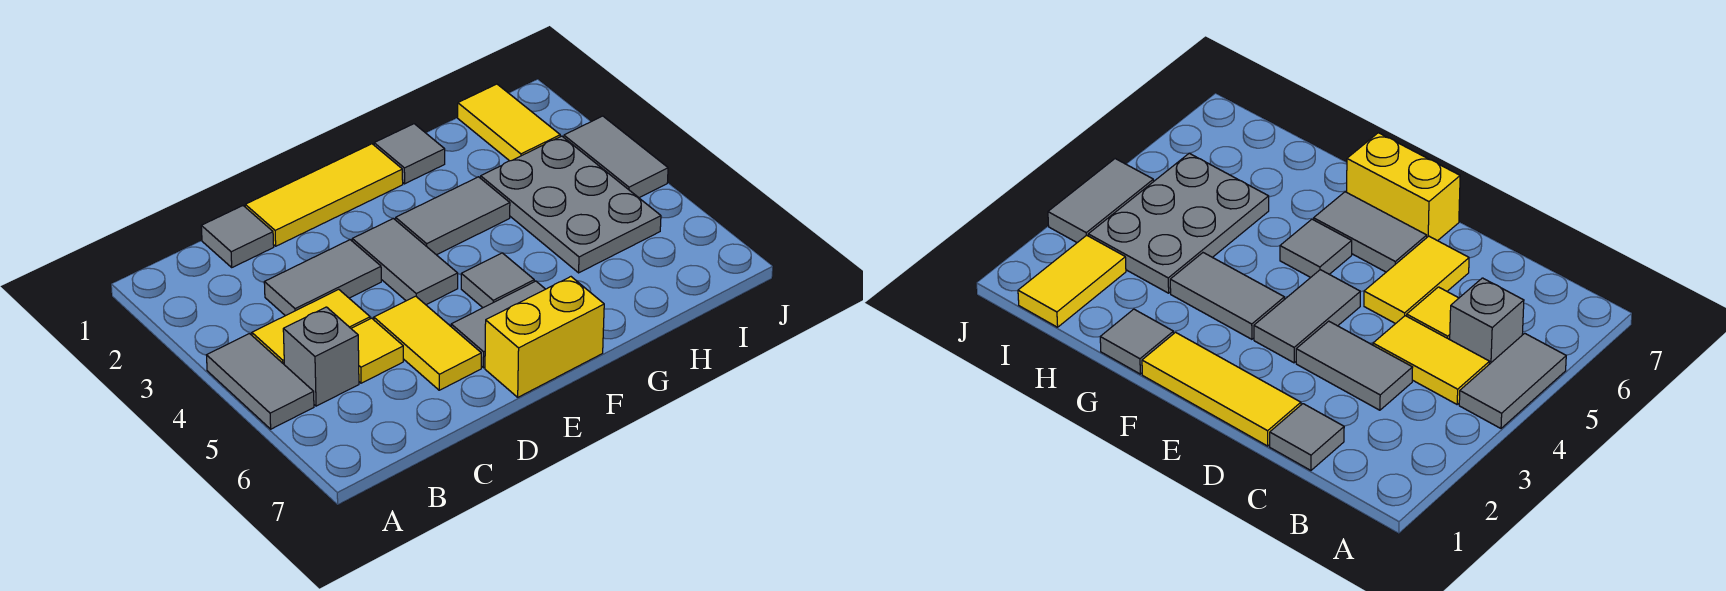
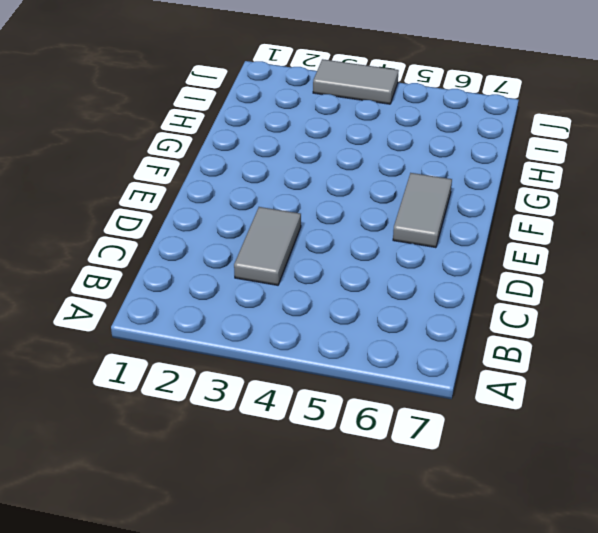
none -> grey tile A4:A5 level 1
none -> yellow tile B4:C4 level 1
none -> grey brick B5 level 1

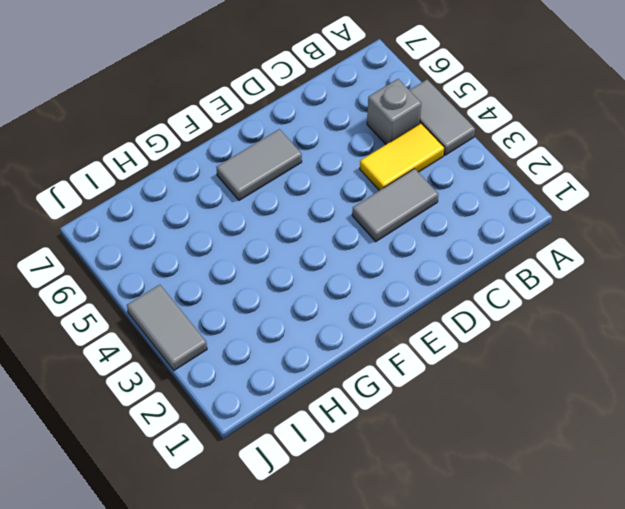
none -> grey tile C1 level 1
none -> yellow tile C5 level 1
none -> yellow tile D1:F1 level 1

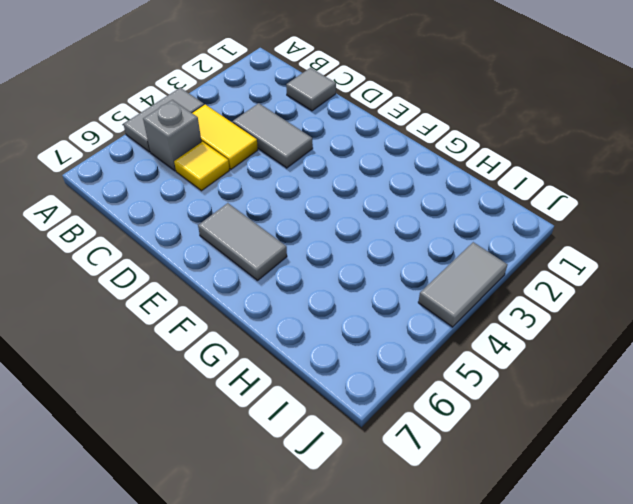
none -> yellow tile D1:F1 level 1
none -> yellow tile D5:D6 level 1
none -> grey tile E3:E4 level 1

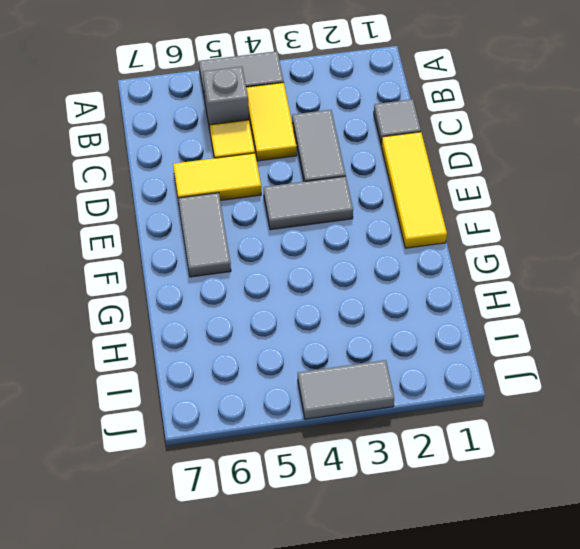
none -> yellow brick E7:F7 level 1
none -> grey tile F3:G3 level 1
none -> grey tile F5 level 1

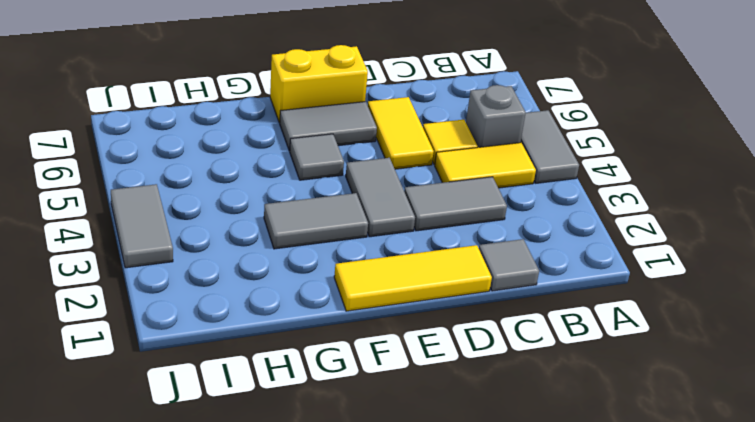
none -> grey tile G1 level 1
none -> grey plate H3:I5 level 1
none -> yellow tile I1:I2 level 1

